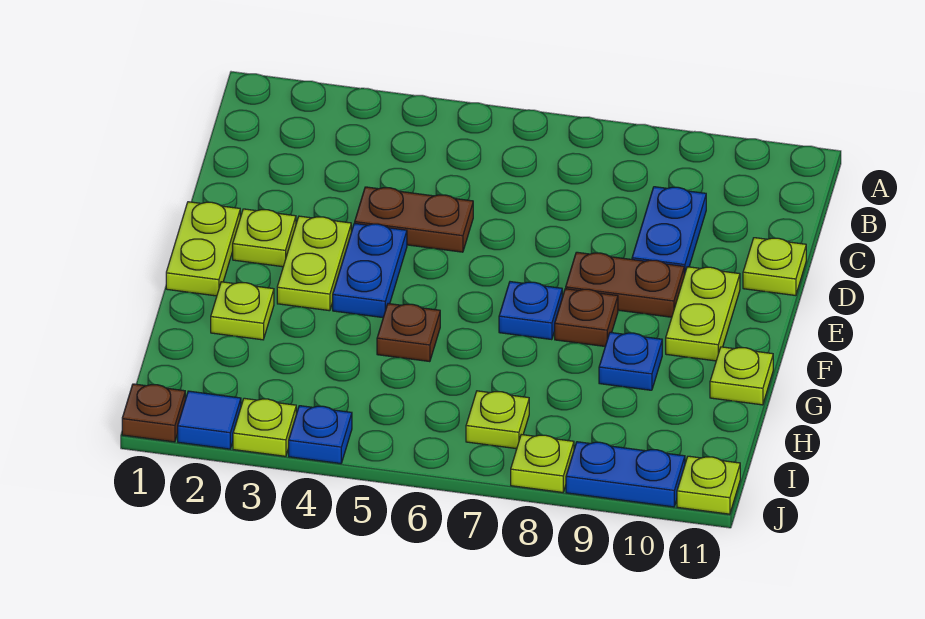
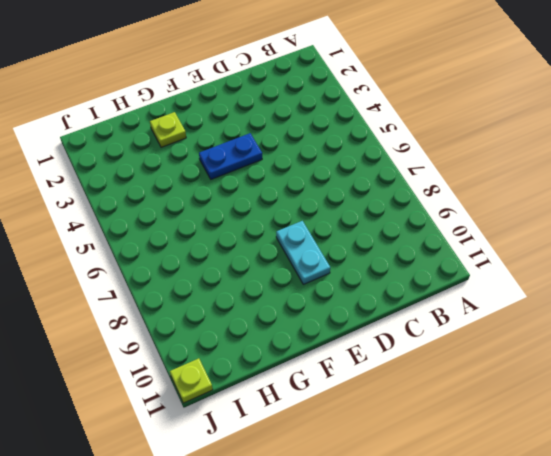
cyan plate E8:E9 level 1 -> brown plate E8:E9 level 1
none -> blue plate C9:D9 level 1
none -> brown plate D4:D5 level 1
none -> lime plate D11 level 1

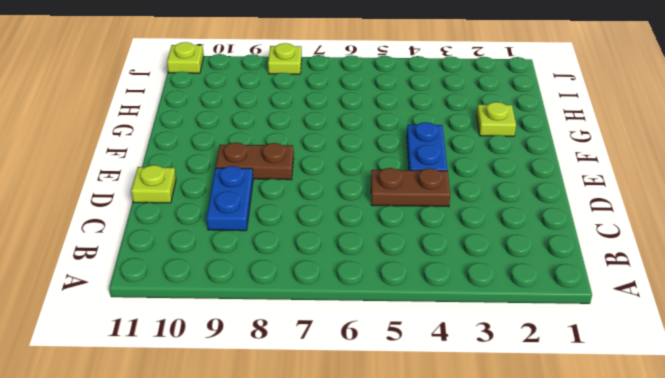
none -> lime plate E1:F1 level 1
none -> lime plate E2 level 1
none -> lime plate E3:F3 level 1

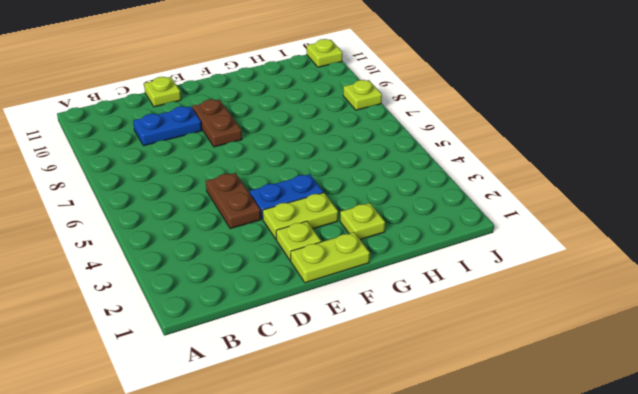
none -> lime plate E10:F10 level 1
none -> blue plate F7 level 1
none -> brown plate F8 level 1

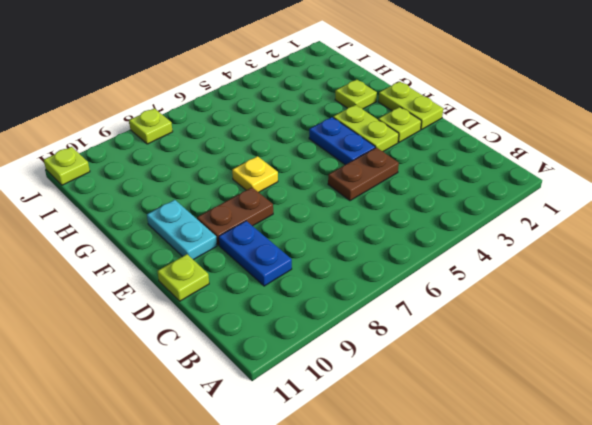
cyan plate E10:F10 level 1 -> lime plate E10:F10 level 1
yellow plate F7 level 1 -> blue plate F7 level 1
none -> brown plate F8 level 1
none -> brown plate G5 level 1
none -> blue plate G9 level 1

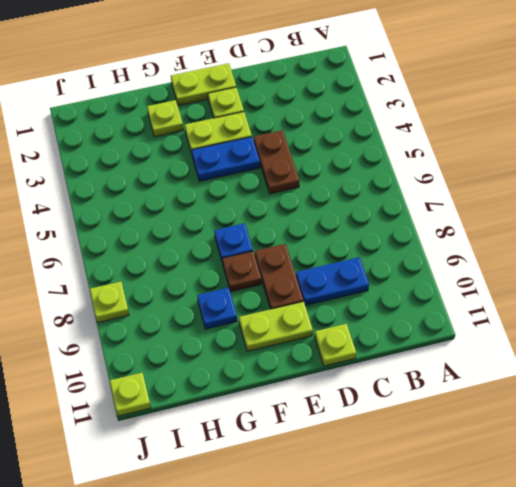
none -> brown plate G5 level 1
none -> lime plate G11 level 1
none -> lime plate I7 level 1

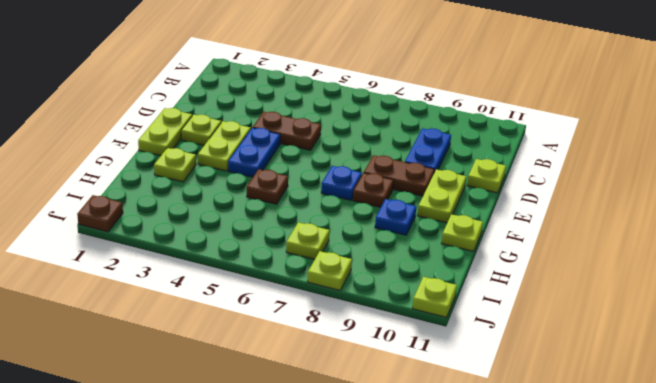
none -> blue tile J2 level 1
none -> lime plate J3 level 1
none -> blue plate J4 level 1

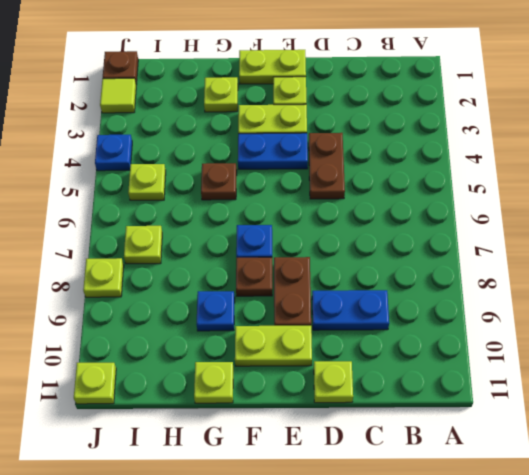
lime plate I5 level 1 -> lime plate J3 level 1
lime tile J2 level 1 -> blue tile J2 level 1
none -> blue plate J9:J10 level 1

